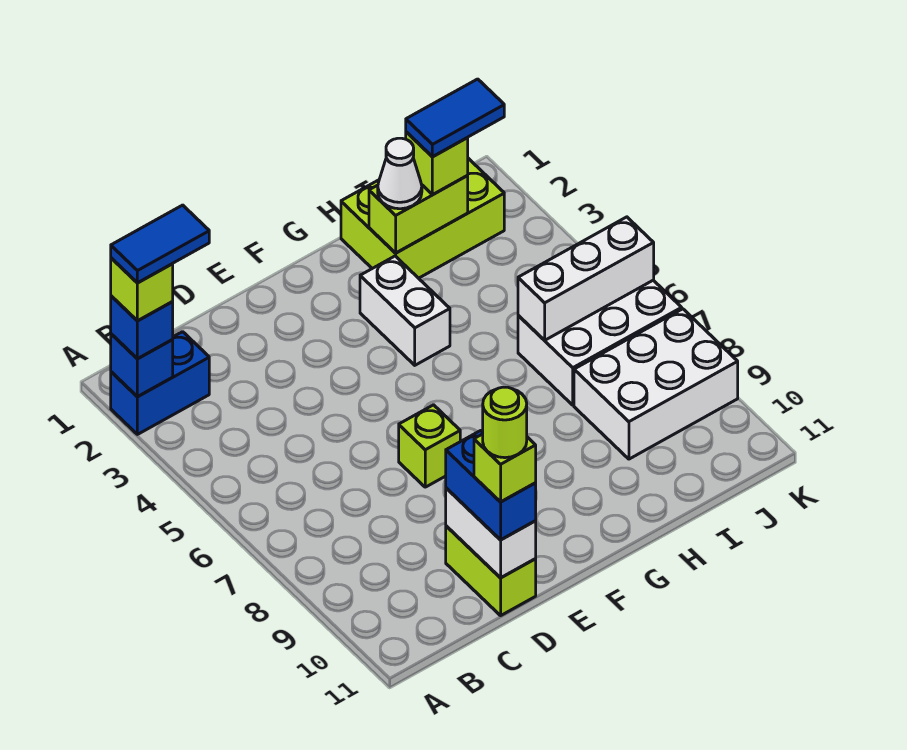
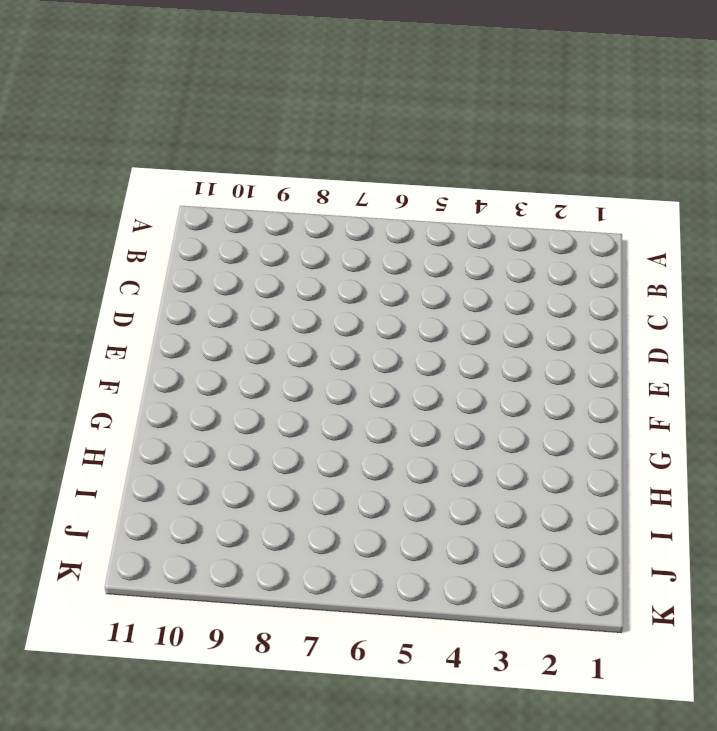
none -> blue brick A2:B2 level 1
none -> lime brick D10:D11 level 1
none -> lime brick E7 level 1

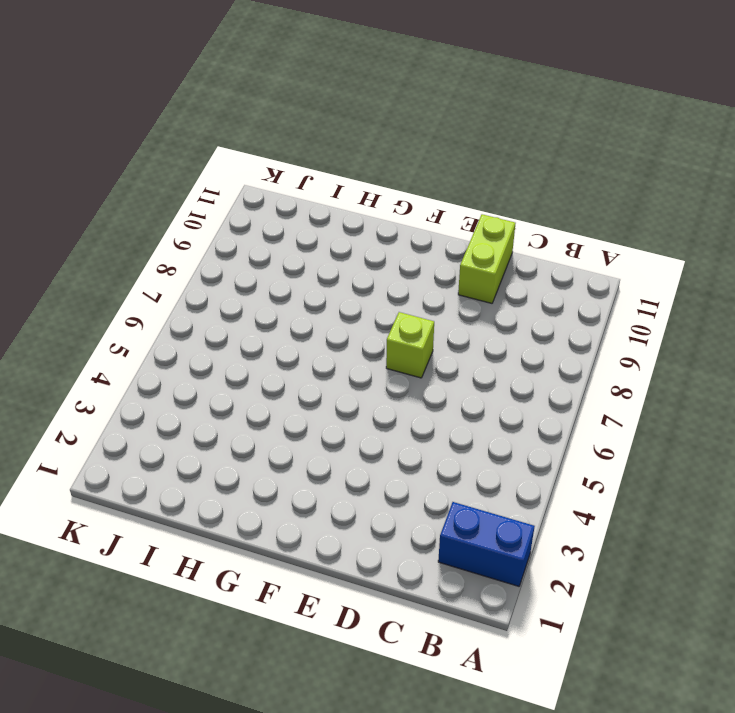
none -> white brick G3:G4 level 1
none -> lime brick H1:J2 level 1
none -> white brick I6:K7 level 1

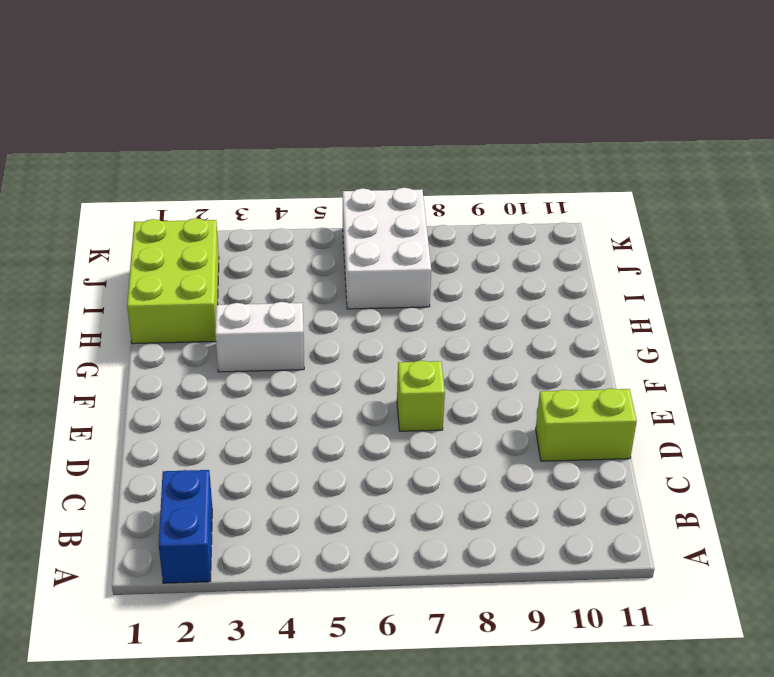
none -> white brick I8:K9 level 1
none -> blue brick A2 level 2
none -> white brick D10:D11 level 2

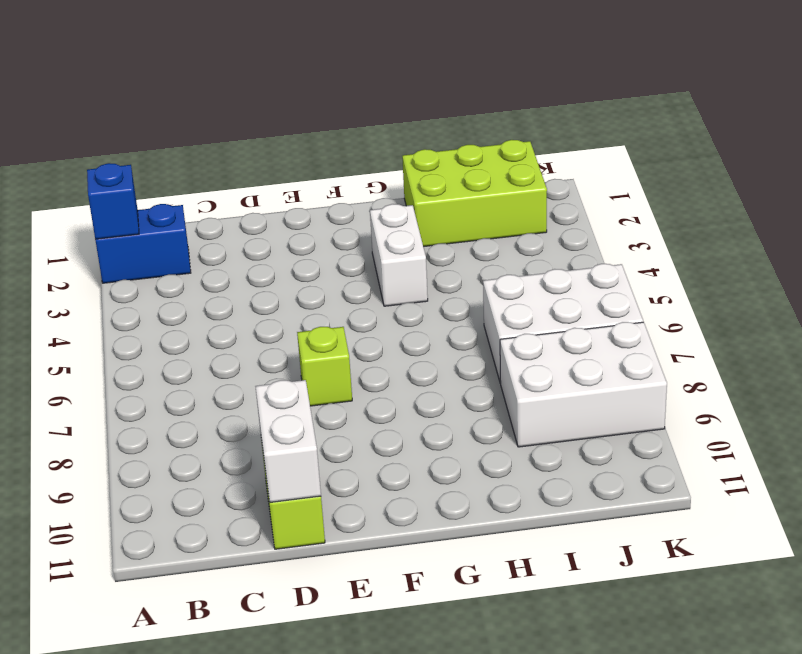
none -> lime brick H2:I2 level 2
none -> white brick I6:K6 level 2
none -> blue brick A2 level 3

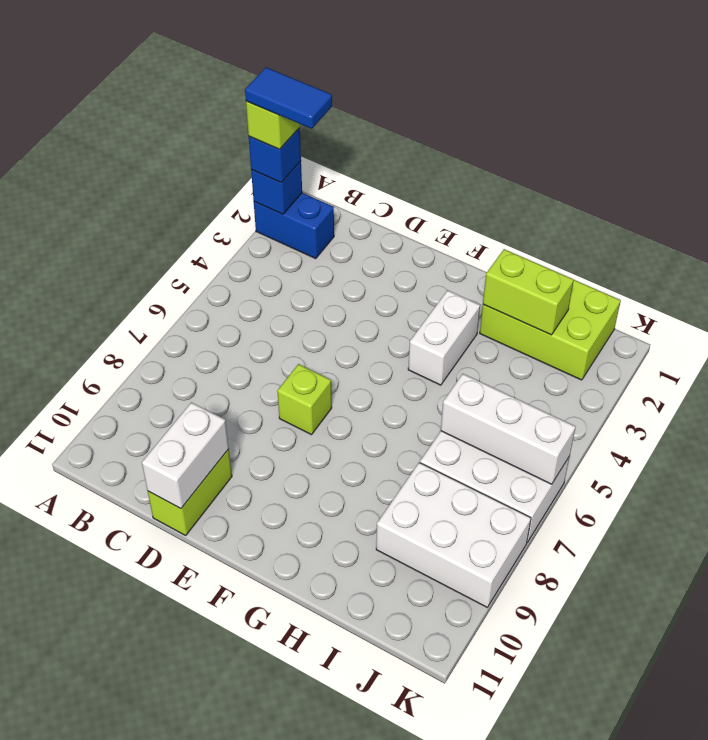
none -> blue brick D10:D11 level 3
none -> white cone H2 level 3
none -> lime brick I2 level 3

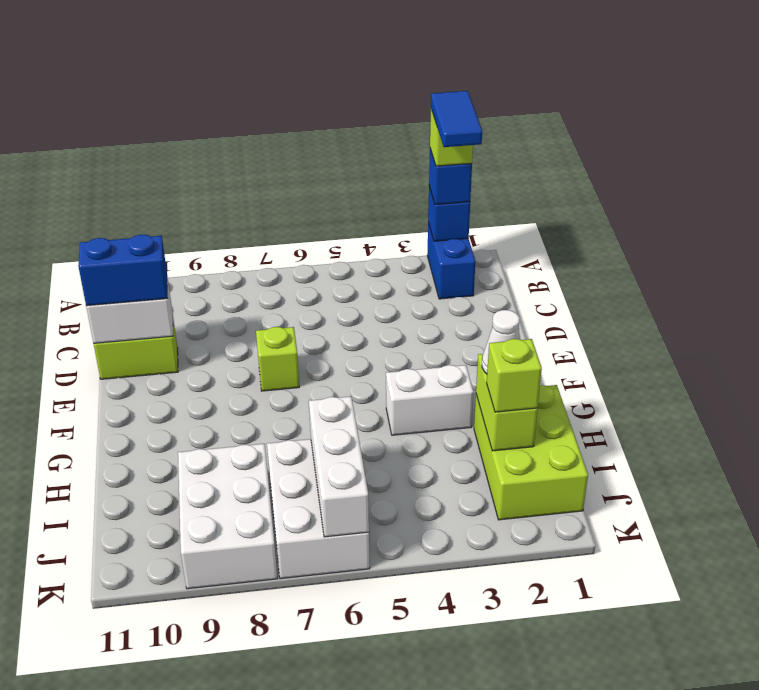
none -> lime brick D11 level 4
none -> blue tile I2:J2 level 4
none -> lime round brick D11 level 5

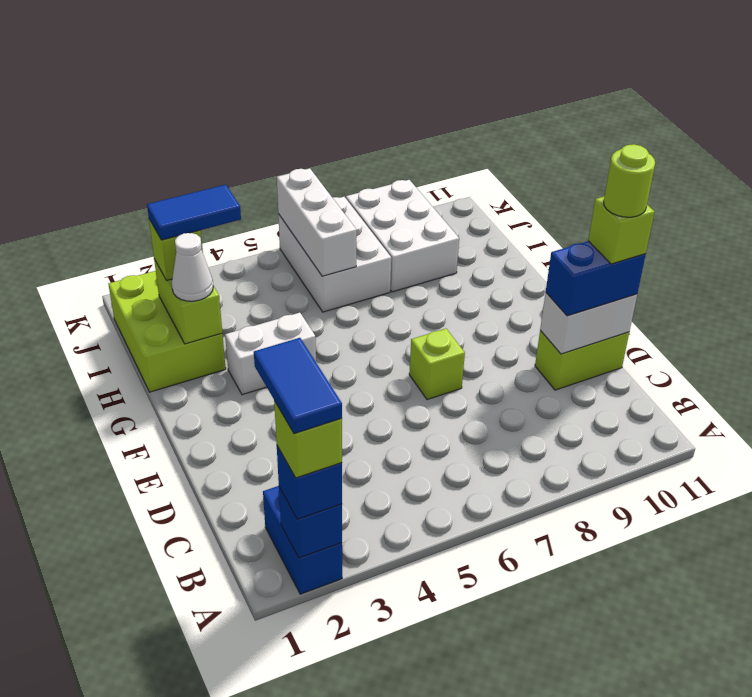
blue tile I2:I3 level 4 -> blue tile I2:J2 level 4

